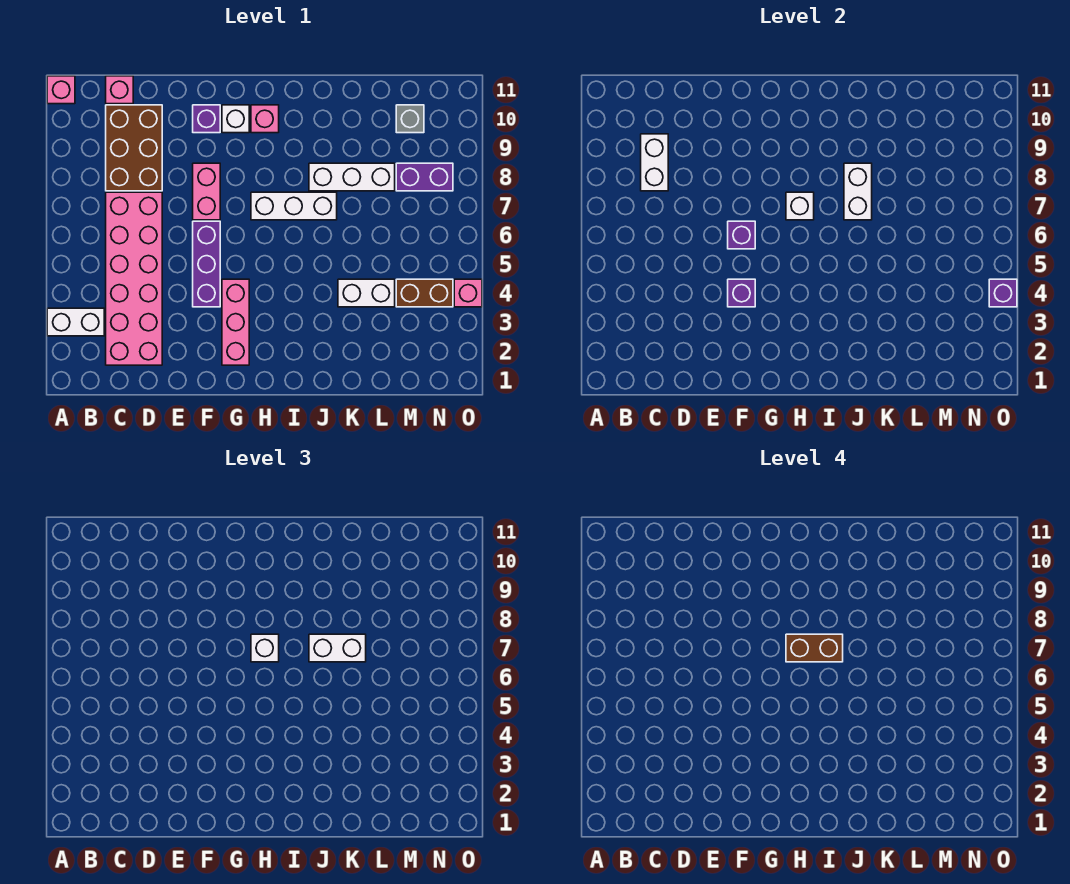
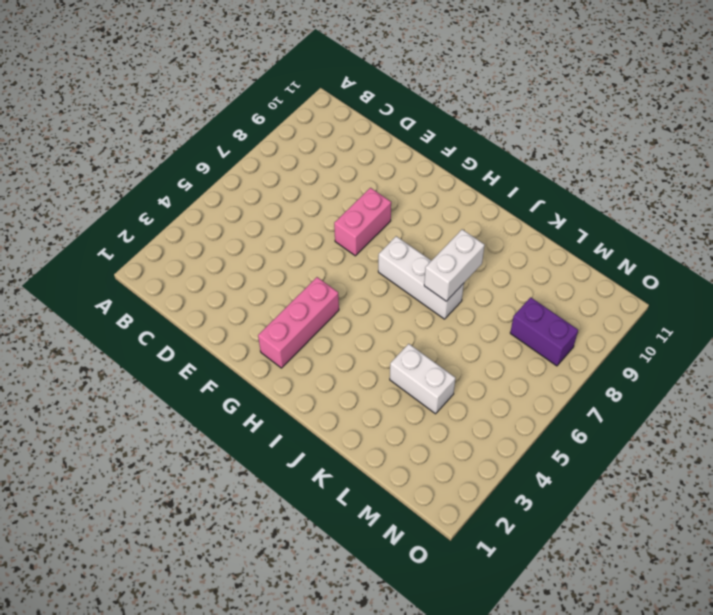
none -> white brick A3:B3 level 1
none -> pink brick A11 level 1
none -> pink brick C2:D7 level 1

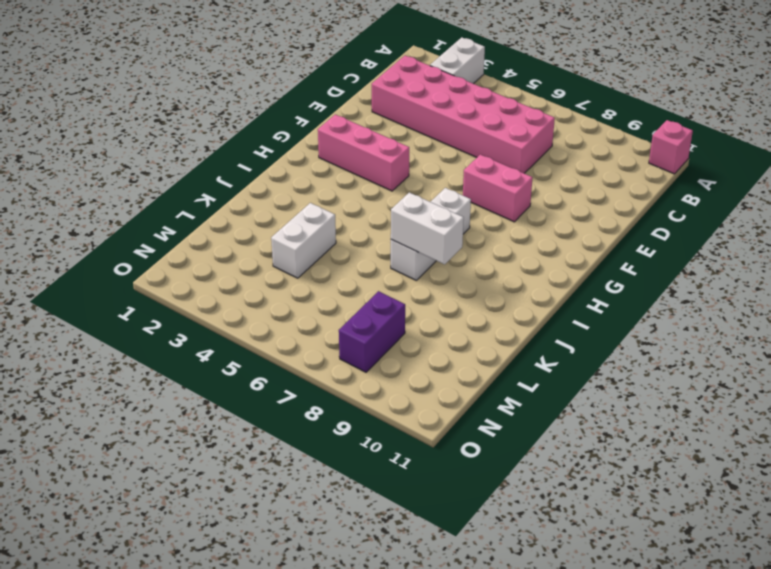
none -> brown brick C8:D10 level 1
none -> pink brick C11 level 1
none -> purple brick F4:F6 level 1

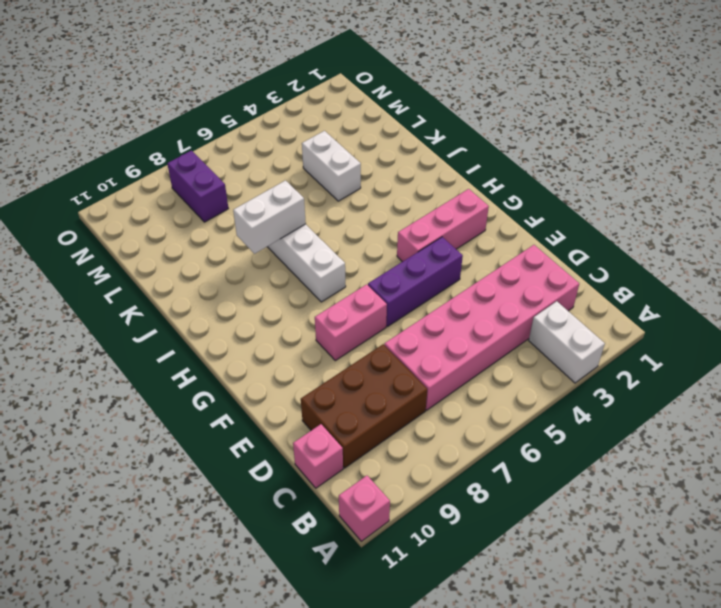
none -> purple brick F10 level 1
none -> white brick G10 level 1
none -> pink brick H10 level 1

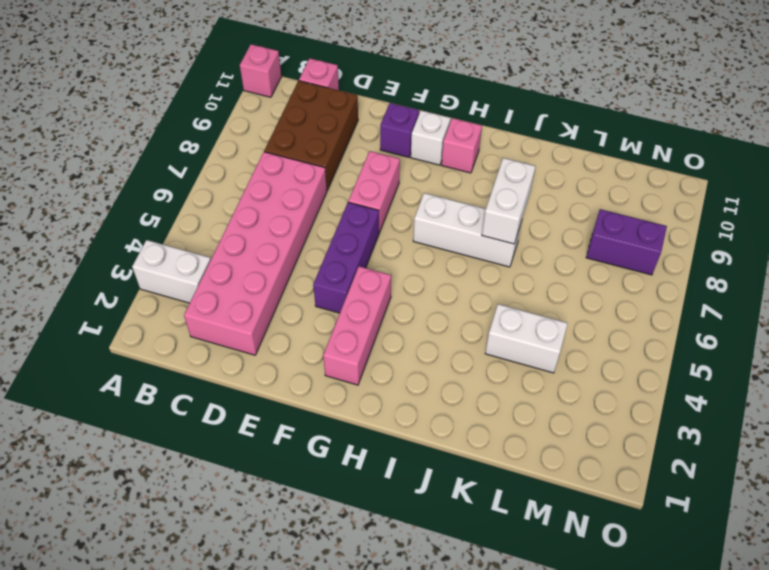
none -> white brick J8:L8 level 1
none -> brown brick M4:N4 level 1
none -> grey brick M10 level 1

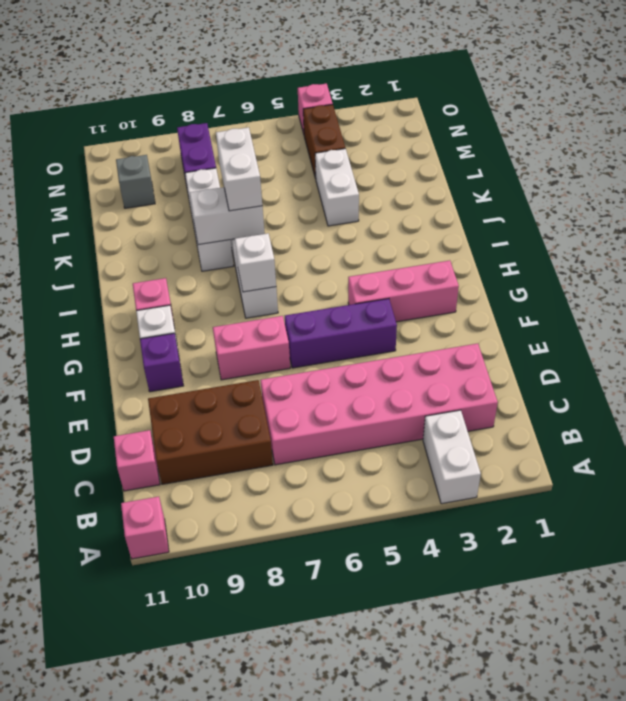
none -> white brick C8:C9 level 2
none -> purple brick F4 level 2
none -> purple brick F6 level 2

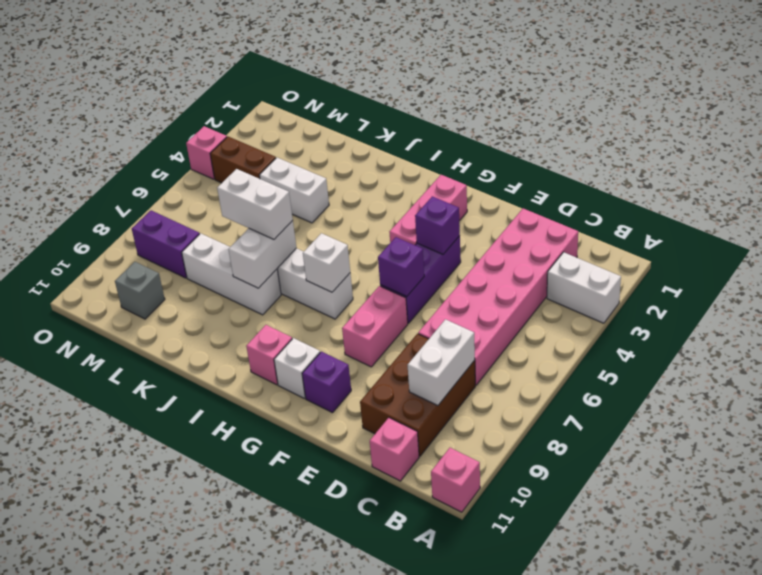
none -> purple brick O4 level 2
none -> white brick H7 level 3
none -> brown brick H7:I7 level 4

